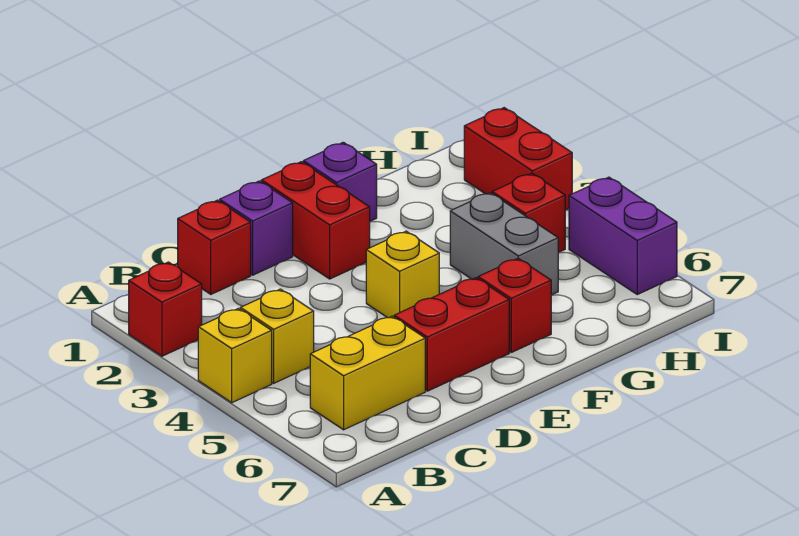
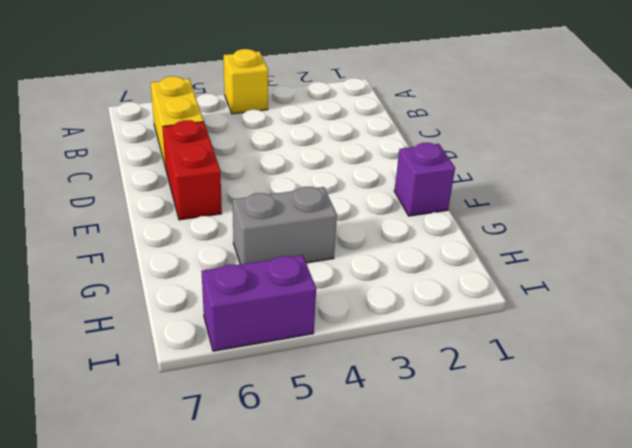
none -> red brick A2 level 1
none -> yellow brick B4 level 1
none -> red brick C1 level 1

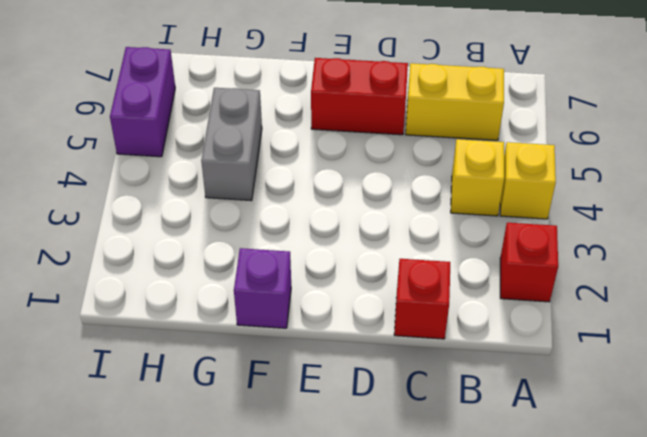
none -> purple brick D1 level 1
none -> red brick E1:E2 level 1
none -> yellow brick E4 level 1

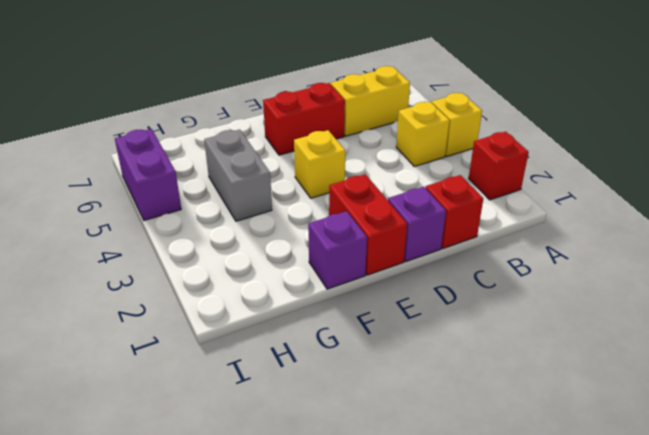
none -> red brick F6 level 1
none -> red brick H4 level 1
none -> red brick I2:I3 level 1

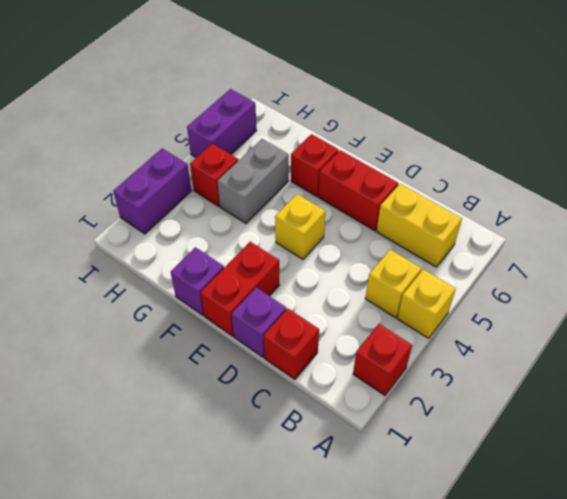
purple brick I2:I3 level 1 -> red brick I2:I3 level 1

